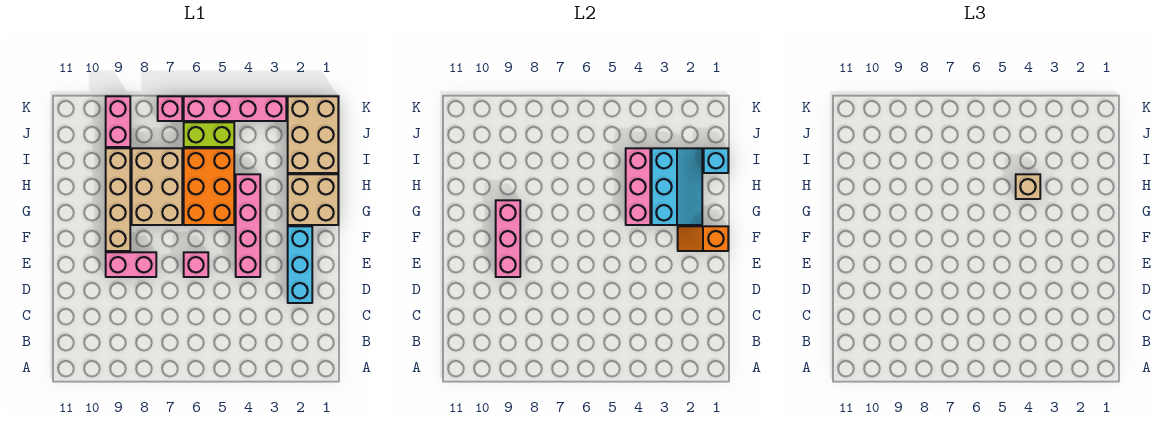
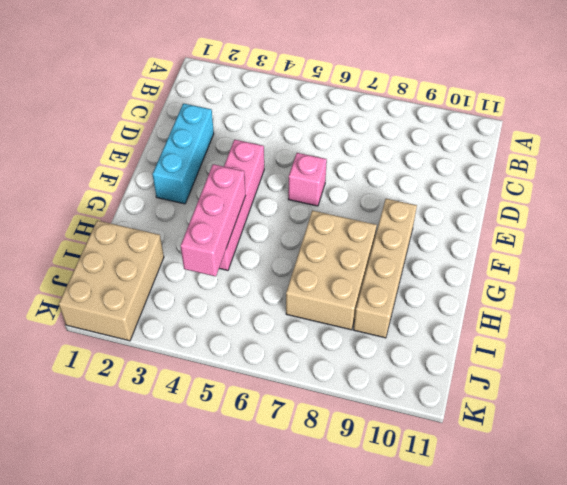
none -> pink brick E8:E9 level 1
none -> tan brick G1:H2 level 1
none -> orange brick G5:I6 level 1

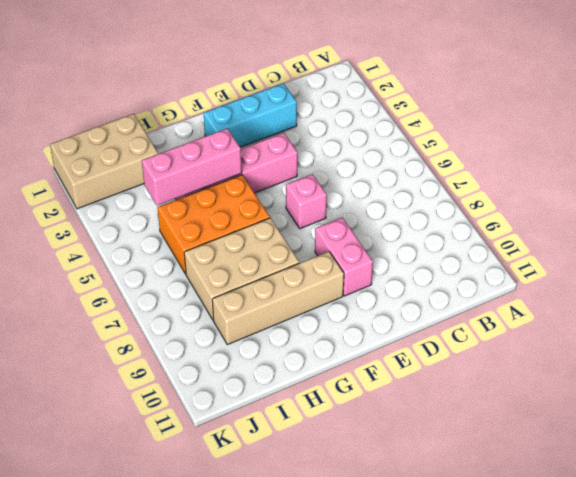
none -> tan brick G1:H2 level 1
none -> lime brick J5:J6 level 1
none -> pink brick J9:K9 level 1

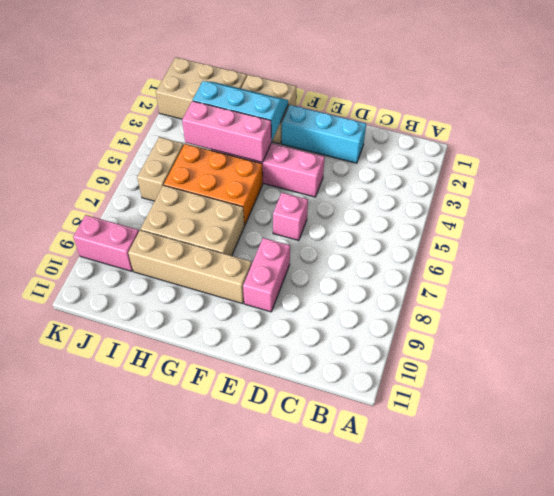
tan brick J5:J6 level 1 -> lime brick J5:J6 level 1
none -> pink brick K3:K6 level 1
none -> pink brick K7 level 1
none -> pink brick E9:G9 level 2

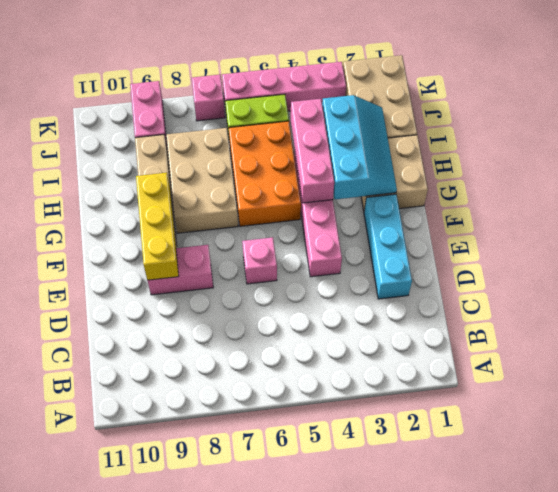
yellow brick E9:G9 level 2 -> pink brick E9:G9 level 2
none -> orange slope F1:F2 level 2 top 1
none -> cyan brick I1 level 2
none -> tan brick H4 level 3

